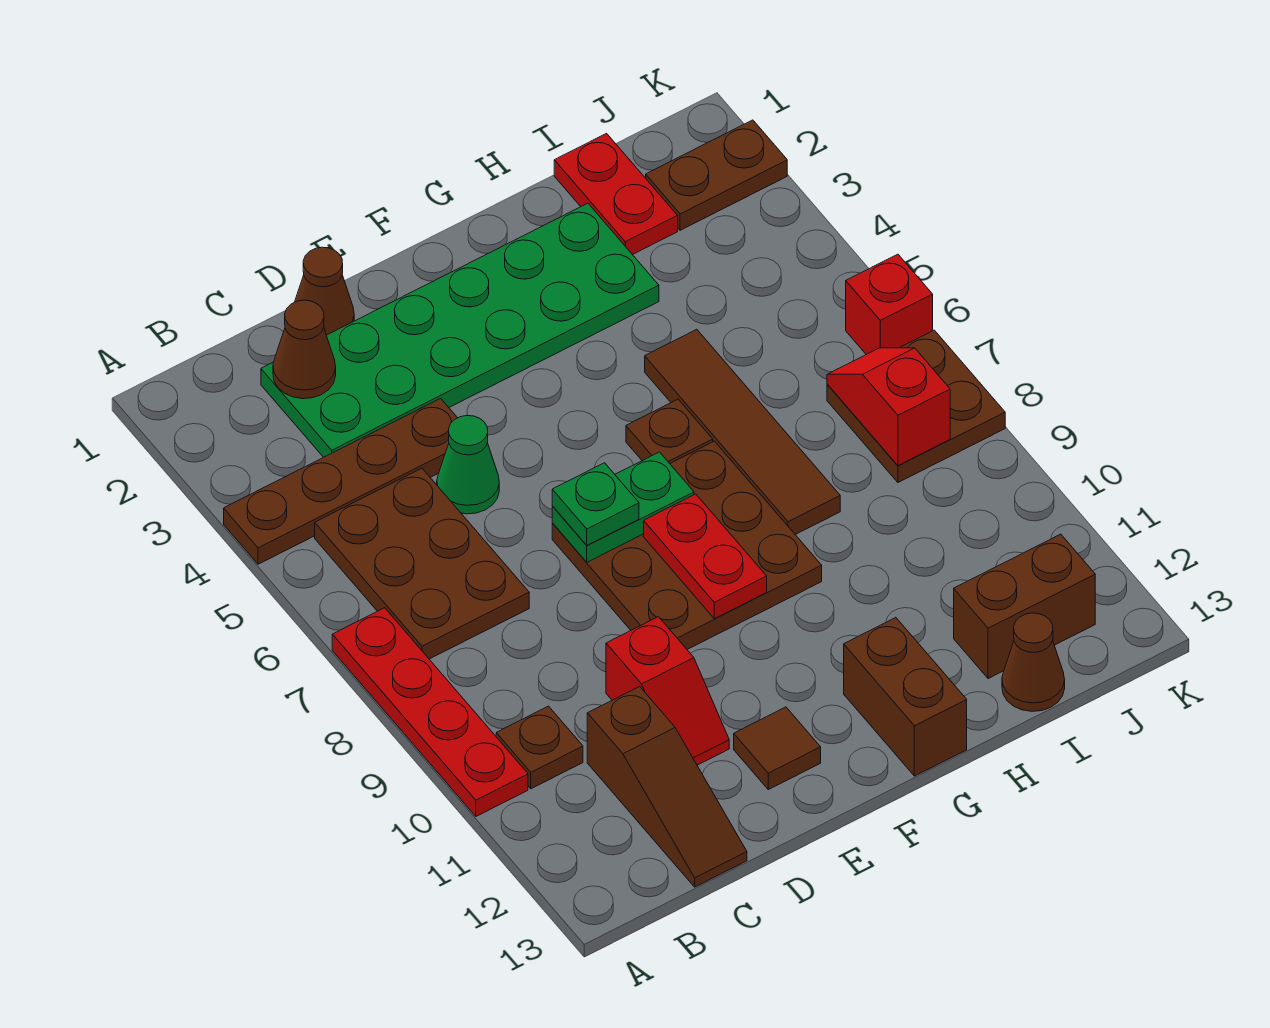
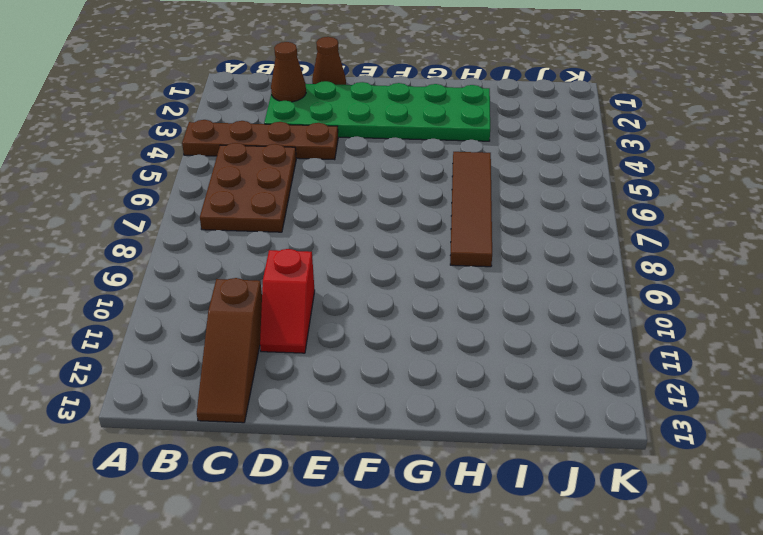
none -> red plate A7:A10 level 1
none -> brown plate B10 level 1
none -> green cone D5 level 1

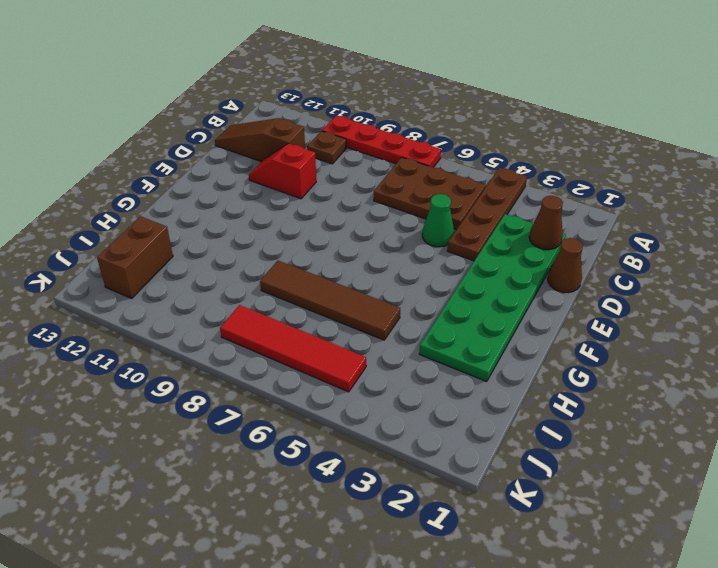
red tile J5:J8 level 1 -> brown plate J7:K8 level 1
none -> brown plate E7:G9 level 1
none -> brown tile E12 level 1
none -> brown plate G6 level 1

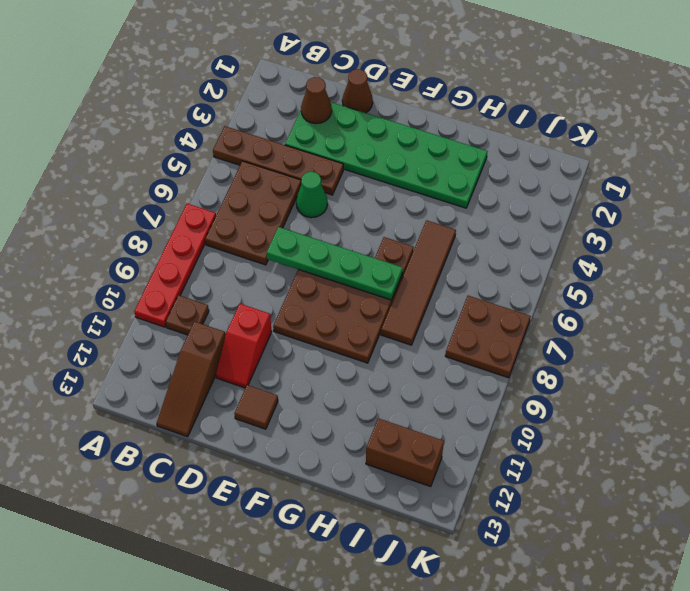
green plate D7:G7 level 2 -> green plate E7:F7 level 2
none -> brown brick G12:G13 level 1
none -> red plate I1:I2 level 1
none -> brown cone I13 level 1

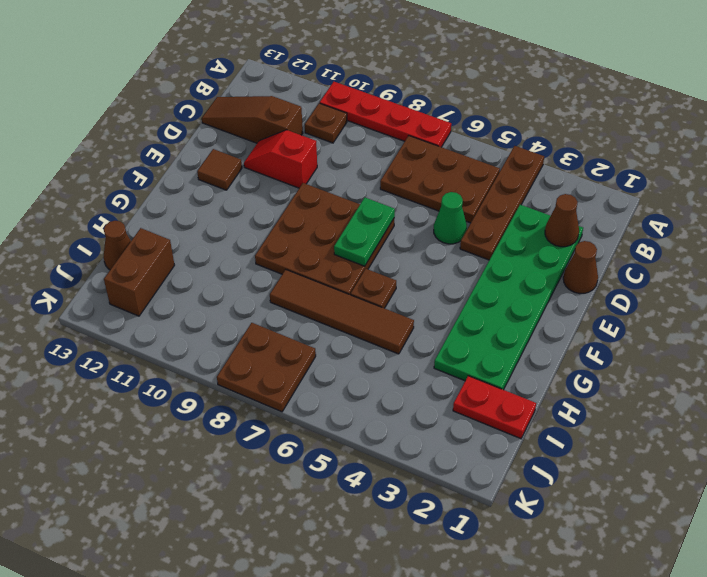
none -> brown brick G12:G13 level 1
none -> brown plate J2:K2 level 1
none -> red brick K6 level 1

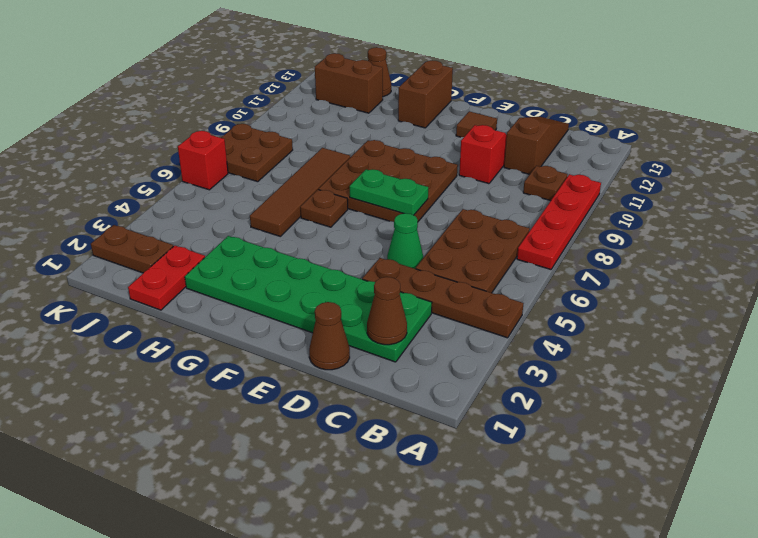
none -> red plate F8:F9 level 2
none -> red slope J7:J8 level 2 top 8
none -> green plate E7 level 3

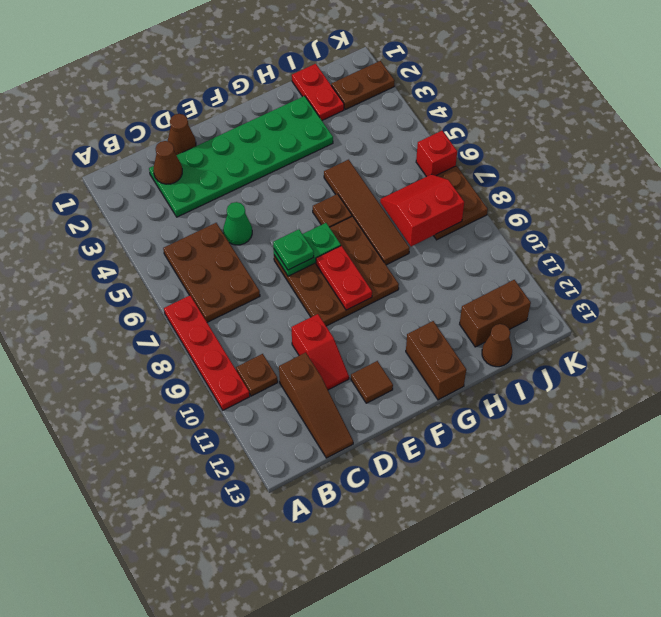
red slope I7:J8 level 2 top 8 -> red slope J7:J8 level 2 top 8
none -> brown plate A4:D4 level 1

